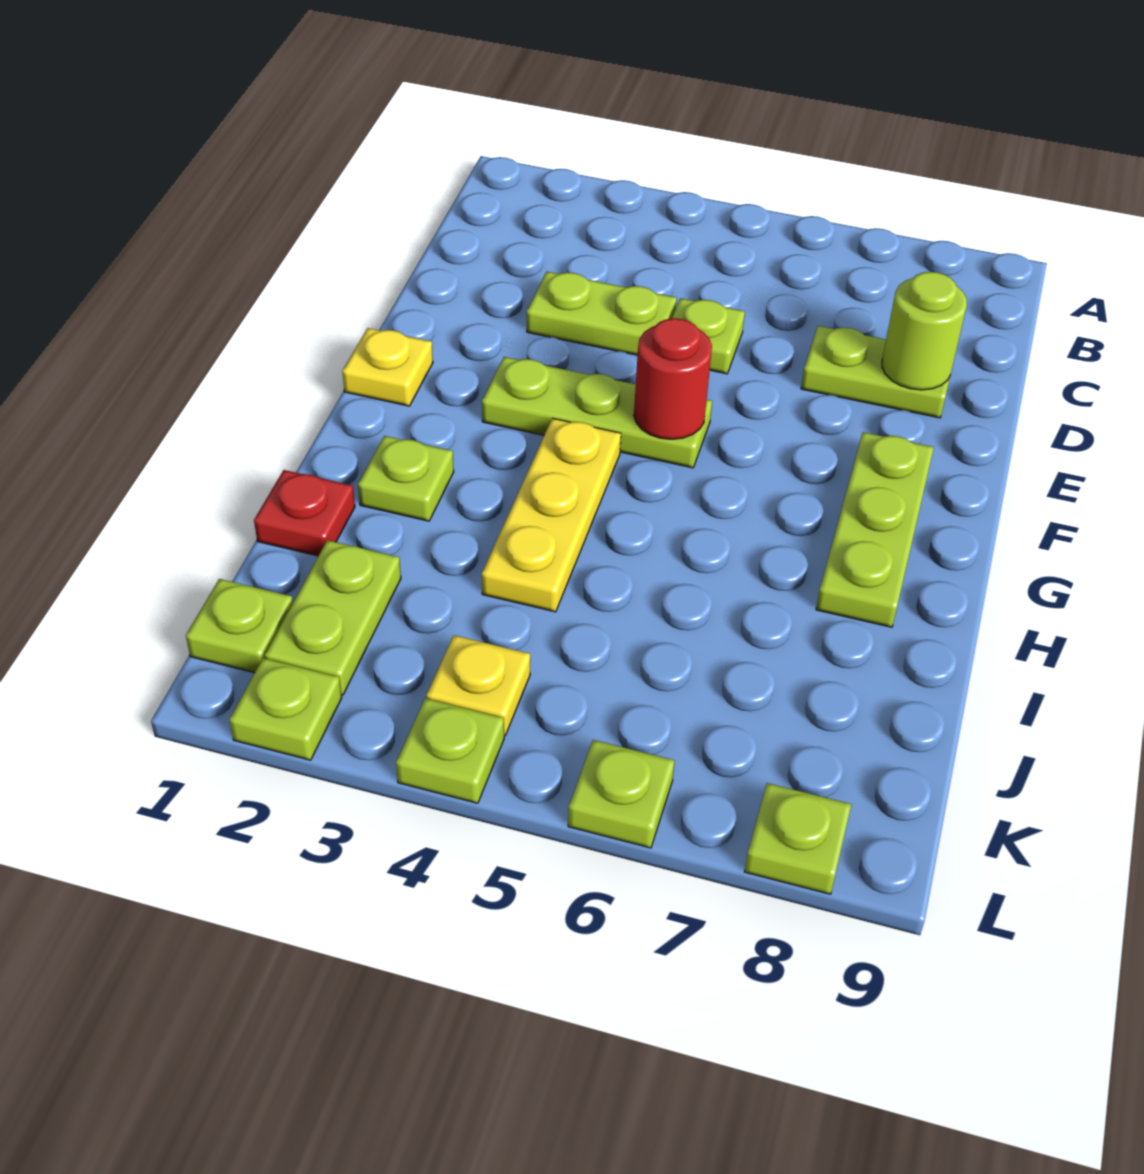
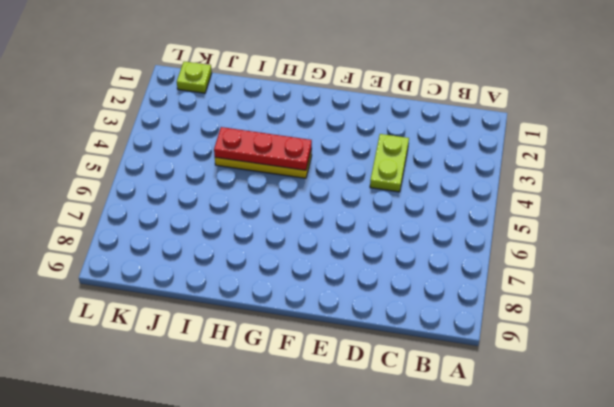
red plate G4:I4 level 2 -> none
none -> lime plate D5 level 1
none -> lime plate D7:D8 level 1
none -> yellow plate F1 level 1

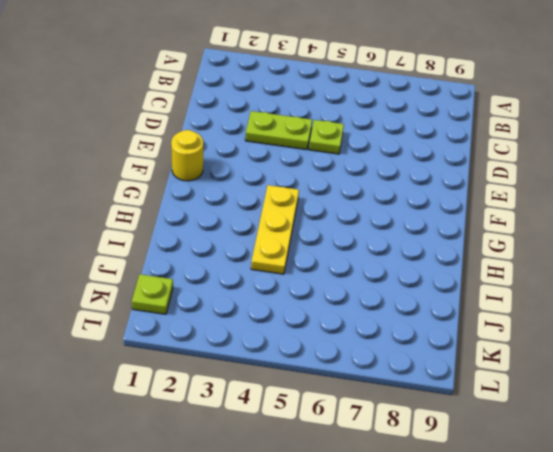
yellow round brick F1 level 1 -> yellow plate F1 level 1
none -> lime plate D7:D8 level 1
none -> lime plate F3:F5 level 1
none -> lime plate F8:H8 level 1

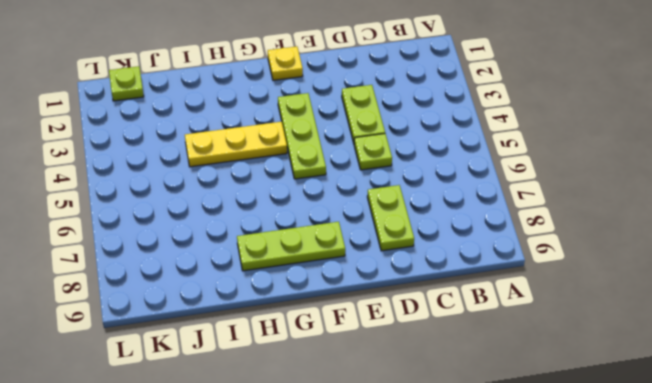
none -> lime plate H2 level 1
none -> red plate I1 level 1
none -> lime plate J2:K2 level 1

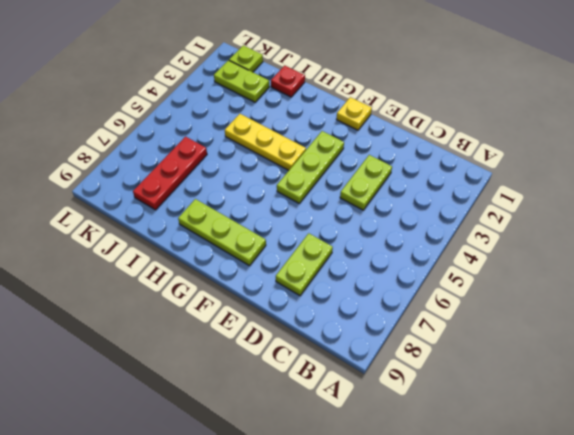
red plate J6:J8 level 1 -> none
none -> lime plate D5 level 1
none -> lime plate H2 level 1
none -> yellow plate K4 level 1

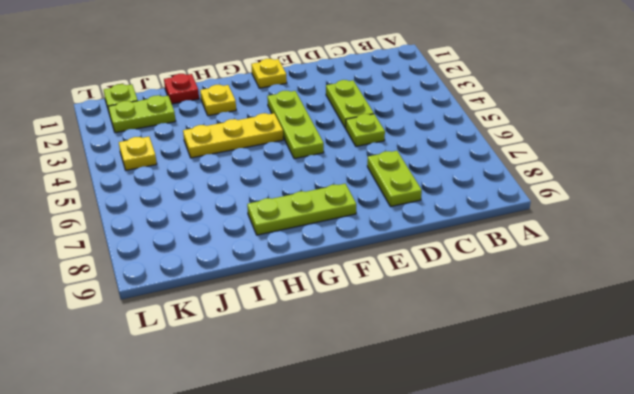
yellow plate H2 level 1 -> lime plate H2 level 1
none -> lime plate L2 level 1
none -> lime plate L4 level 1
none -> lime plate L6 level 1

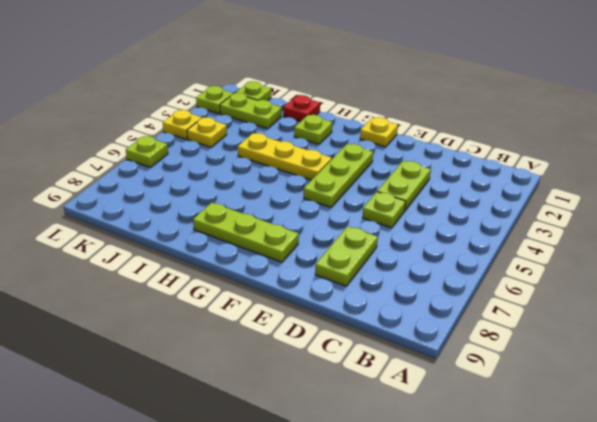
yellow plate L4 level 1 -> lime plate L4 level 1
none -> lime plate L8 level 1
none -> lime round brick D8 level 2
none -> red round brick F5 level 2

